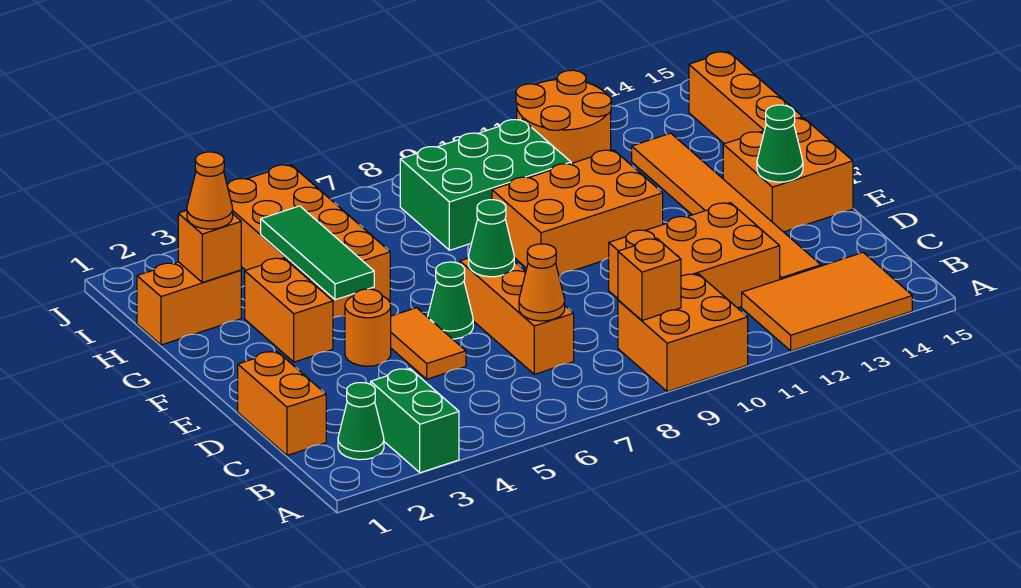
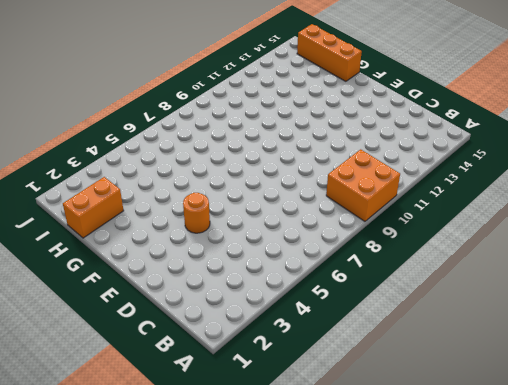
none -> green brick A3:B3 level 1
none -> orange tile A12:B14 level 1
none -> green cone B2 level 1

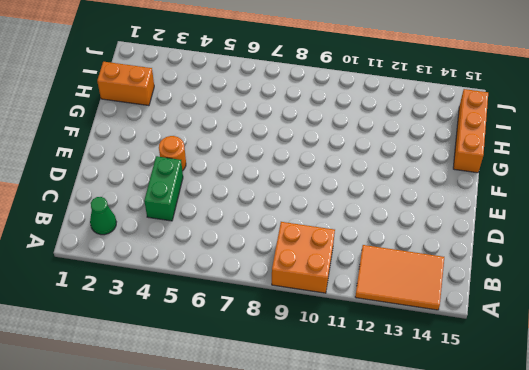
green brick C4:D4 level 1 -> green brick A3:B3 level 1
none -> orange brick C1:D1 level 1
none -> orange brick C7:E7 level 1
none -> orange brick C10:D12 level 1

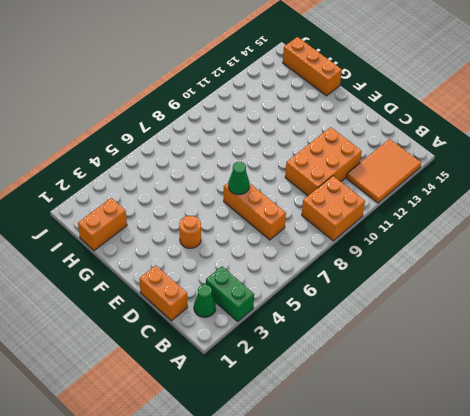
none -> orange tile C13:H13 level 1
none -> orange tile D5:E5 level 1
none -> green cone E6 level 1

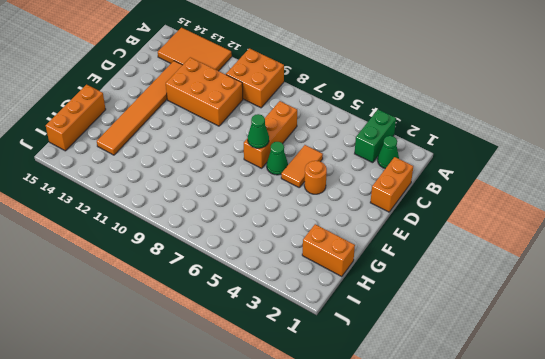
none -> orange brick E14:F15 level 1
none -> orange brick F3:G3 level 1
none -> orange brick F9:G11 level 1

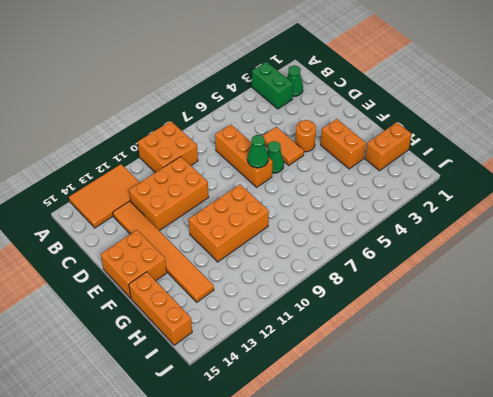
none -> orange brick C1:D1 level 1
none -> orange brick G4:J5 level 1
none -> green brick H8:I10 level 1

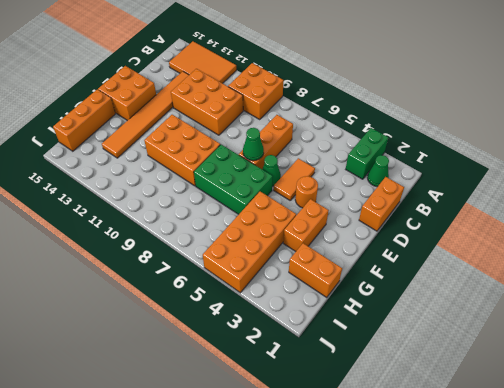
green brick F6:G8 level 1 -> green brick H8:I10 level 1
none -> orange round brick I11:J12 level 1
none -> orange brick B9 level 2
none -> orange cone C7 level 2

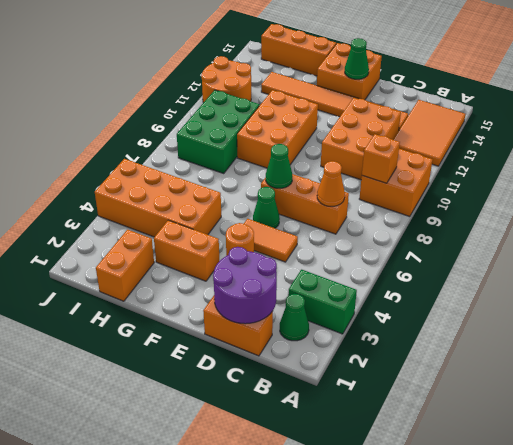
purple round brick C1:D2 level 2 -> none
none -> green tile F4:H4 level 2
none -> orange brick H2 level 2
none -> orange cone H2 level 3

